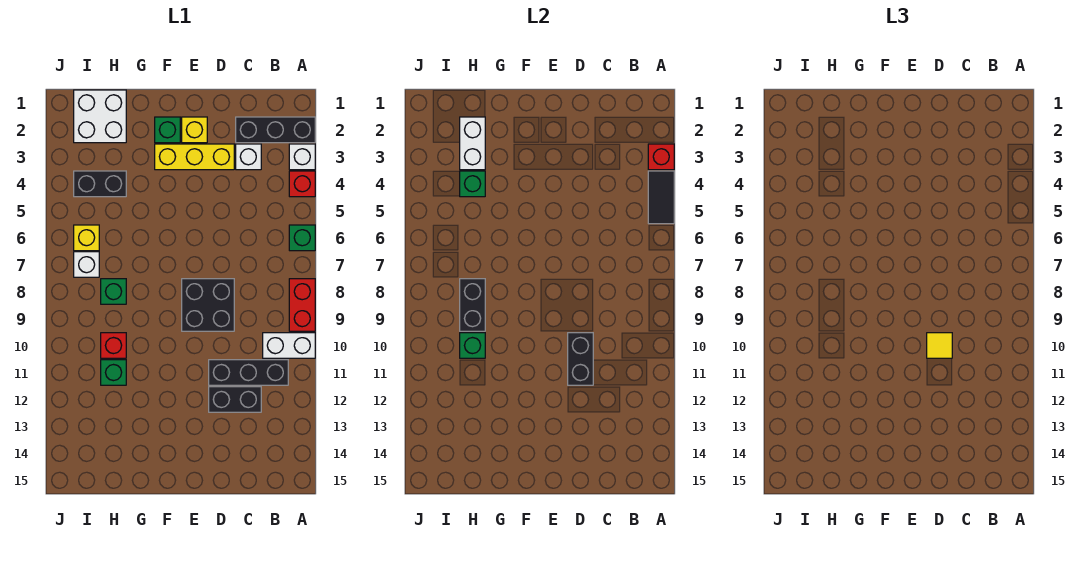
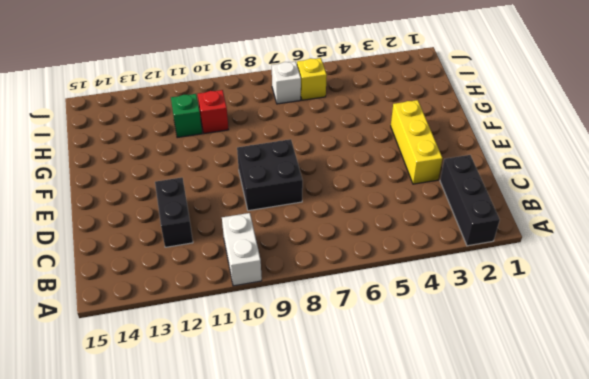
none -> white brick A3 level 1
none -> red brick A4 level 1
none -> green brick A6 level 1

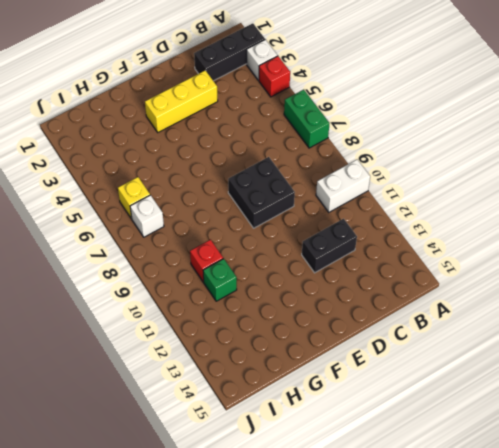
green brick A6:A7 level 1 -> green brick A6 level 1
none -> red brick A8:A9 level 1
none -> black brick B11:D11 level 1
none -> white brick C3 level 1

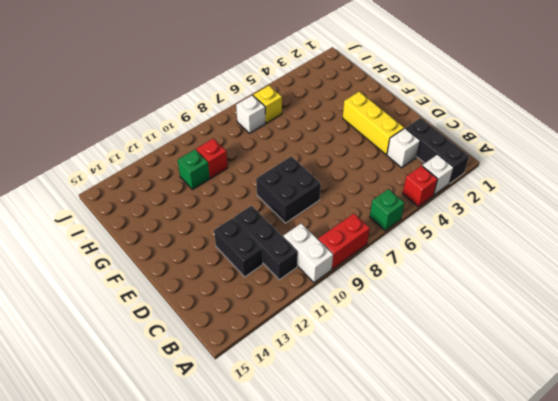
none -> yellow brick E2 level 1
none -> green brick F2 level 1
none -> white brick H1:I2 level 1

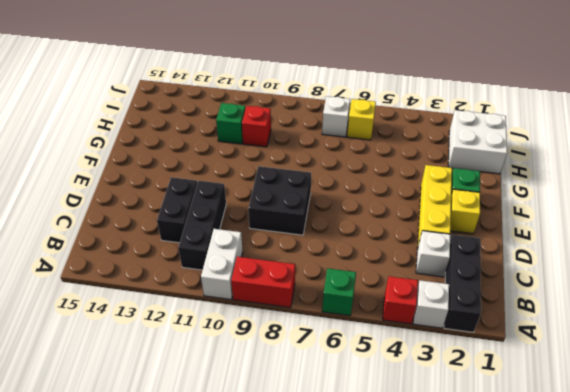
none -> black brick H4:I4 level 1
none -> green brick H8 level 1
none -> red brick A3 level 2

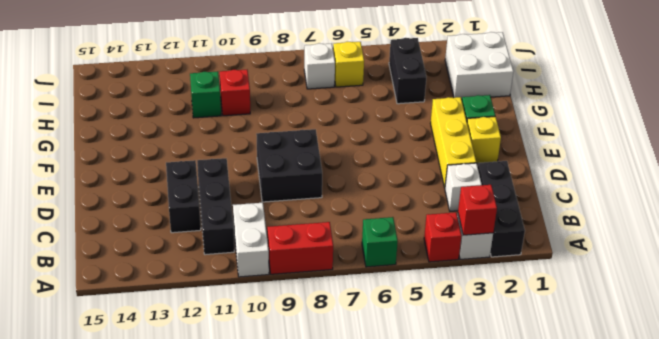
none -> green brick H8 level 1
none -> black tile A4:A5 level 2
none -> black brick D10:D11 level 2

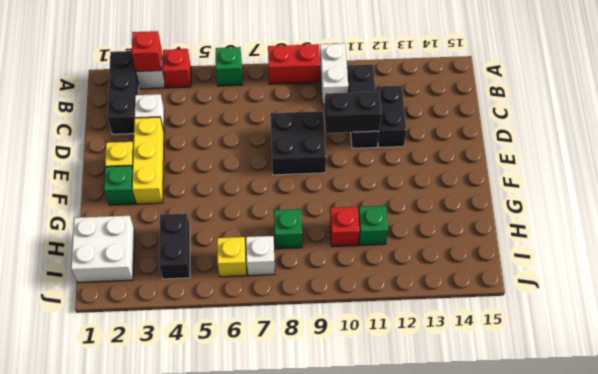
none -> black tile A4:A5 level 2
none -> white brick H2:H3 level 2
none -> green brick H4 level 2

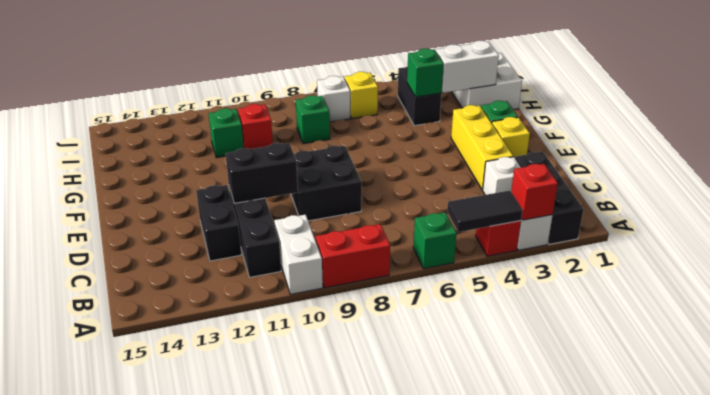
none -> black brick H8:H9 level 2
none -> green brick H10 level 2
none -> yellow tile D10 level 3

